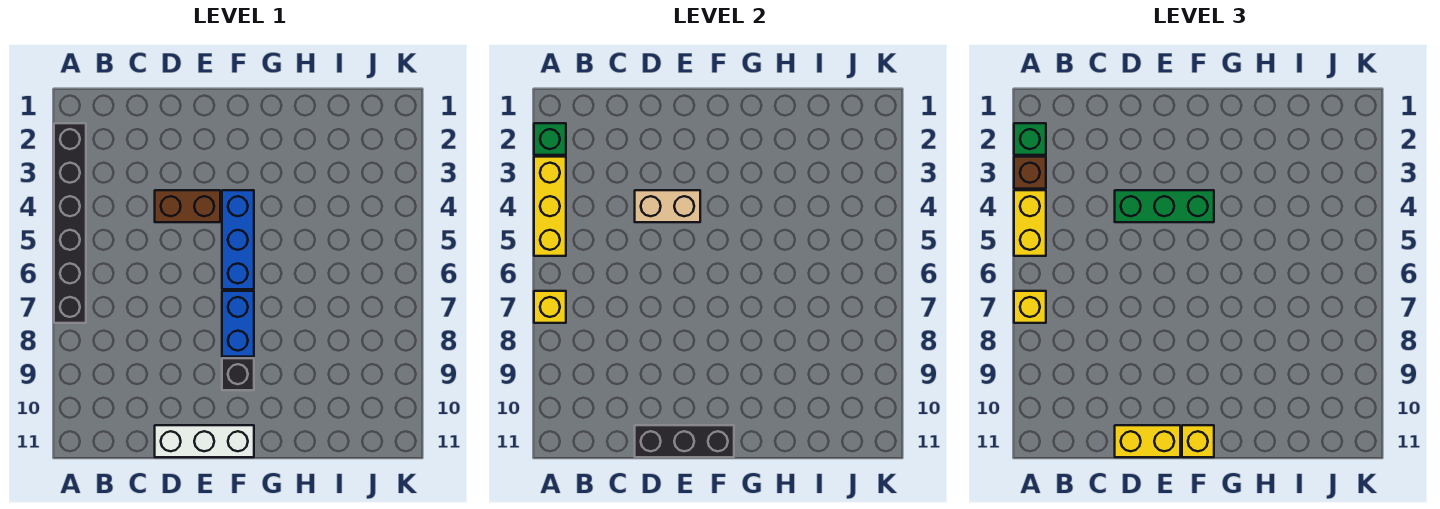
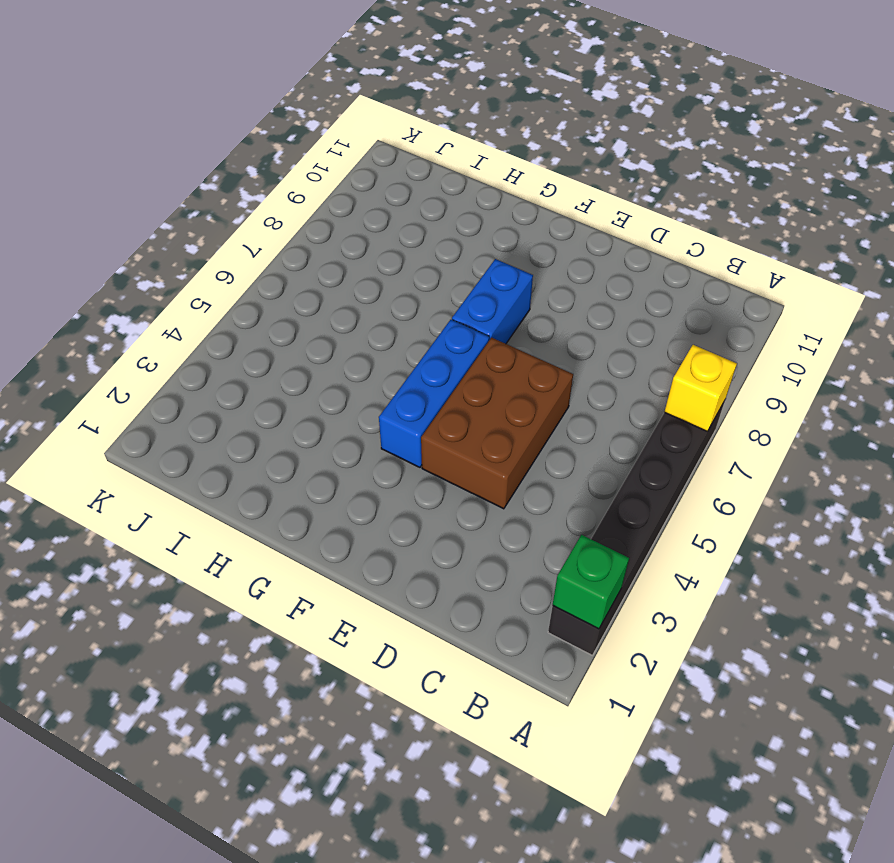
brown brick D4:E6 level 1 -> brown brick D4:E4 level 1
none -> white brick D11:F11 level 1
none -> black brick F9 level 1
none -> yellow brick A3:A5 level 2

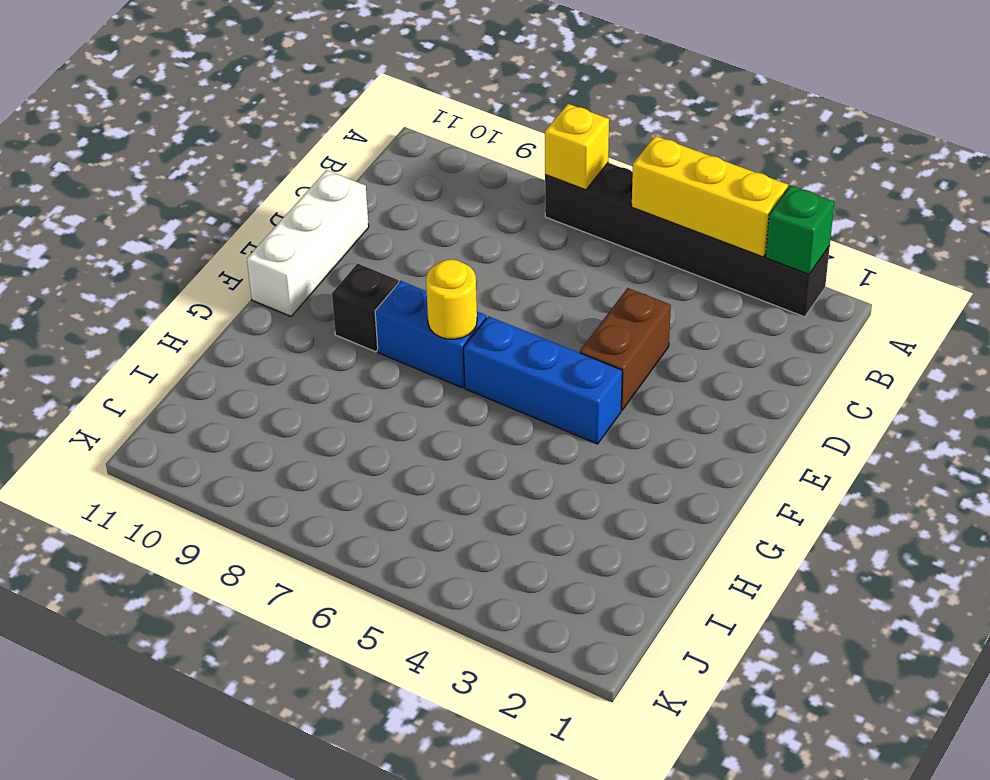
yellow round brick F7 level 2 -> none
none -> tan brick D4:E4 level 2
none -> black brick D11:F11 level 2
none -> green brick A2 level 3

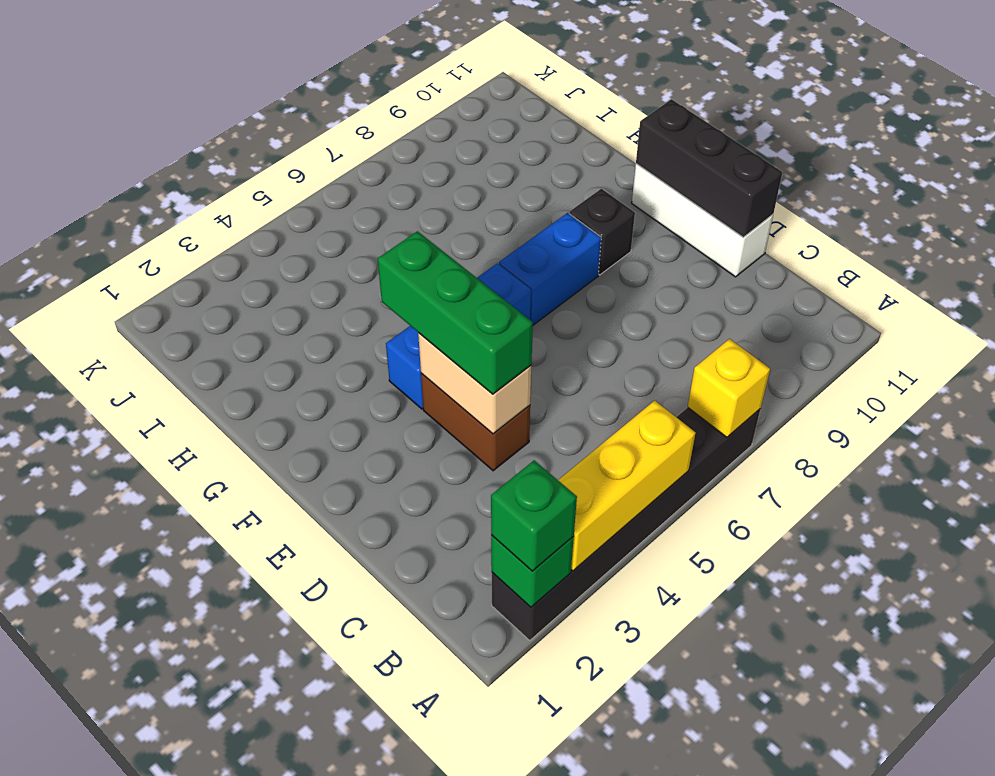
none -> brown brick A3 level 3
none -> yellow brick A4:A5 level 3
none -> yellow brick A7 level 3

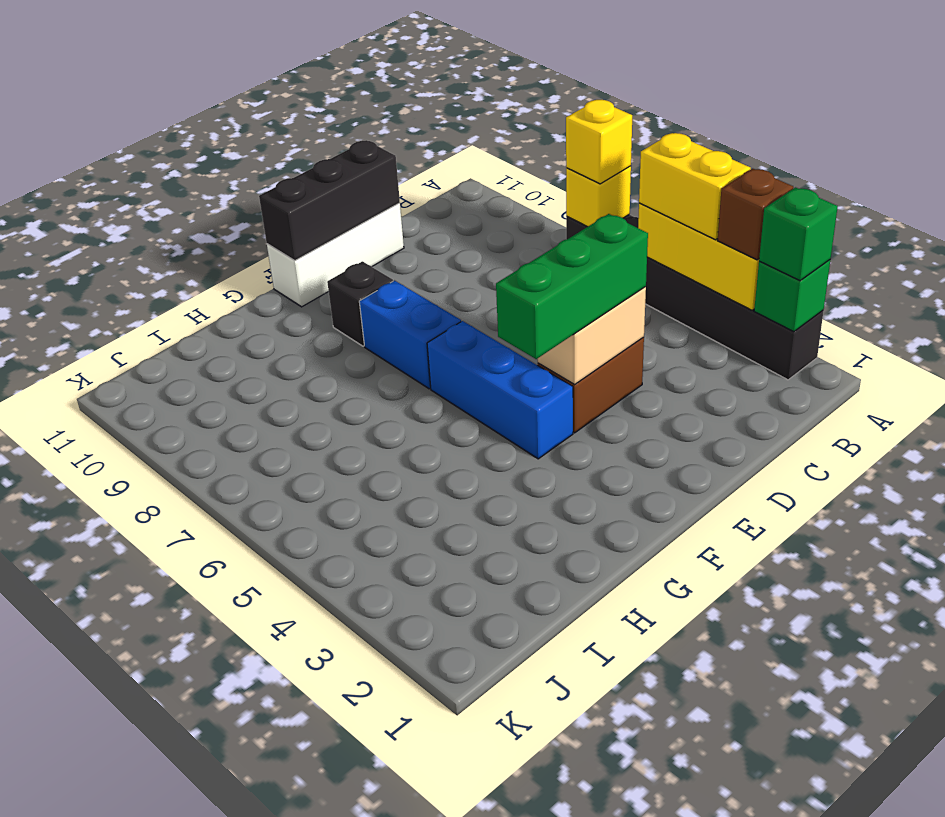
none -> yellow brick D11:E11 level 3
none -> yellow brick F11 level 3

